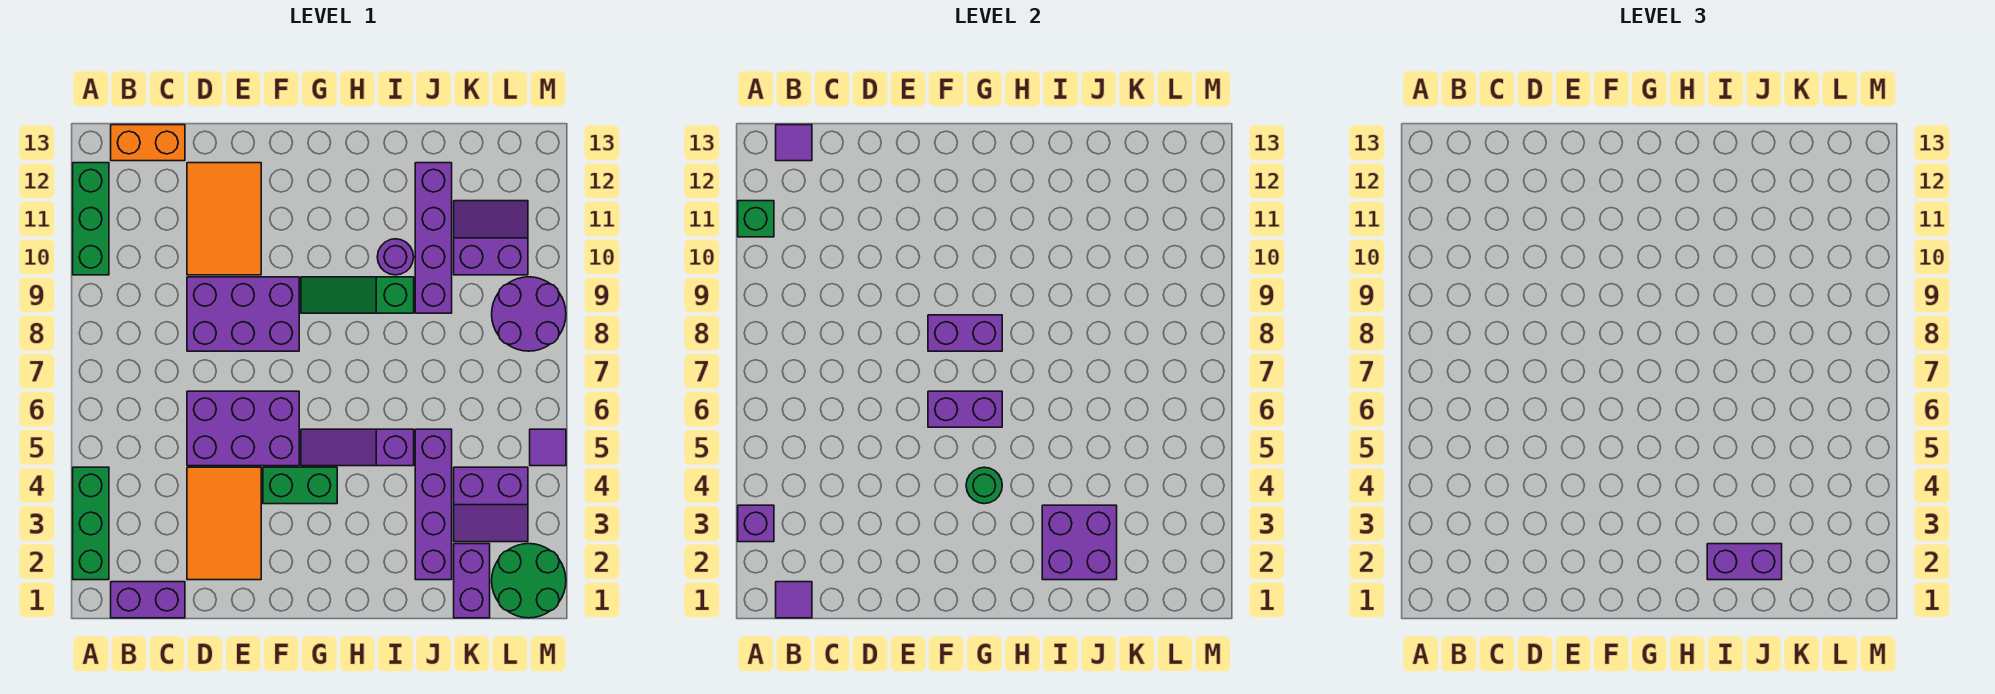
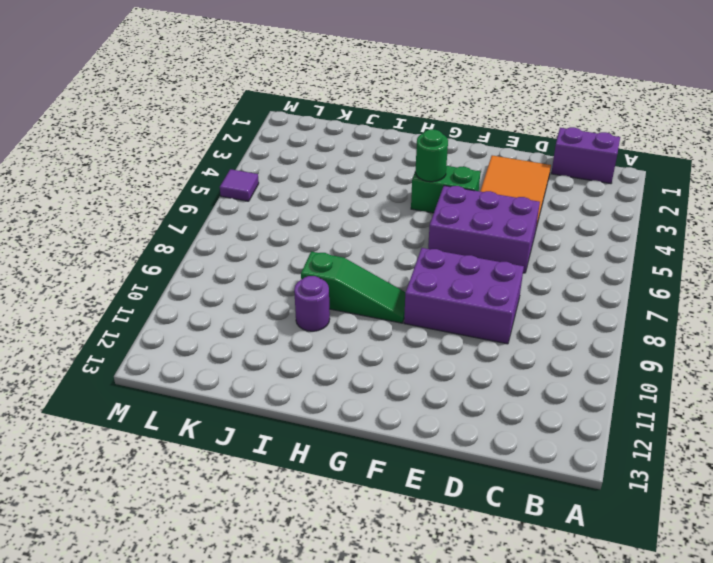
none -> green brick A2:A4 level 1
none -> green brick A10:A12 level 1
none -> orange brick B13:C13 level 1

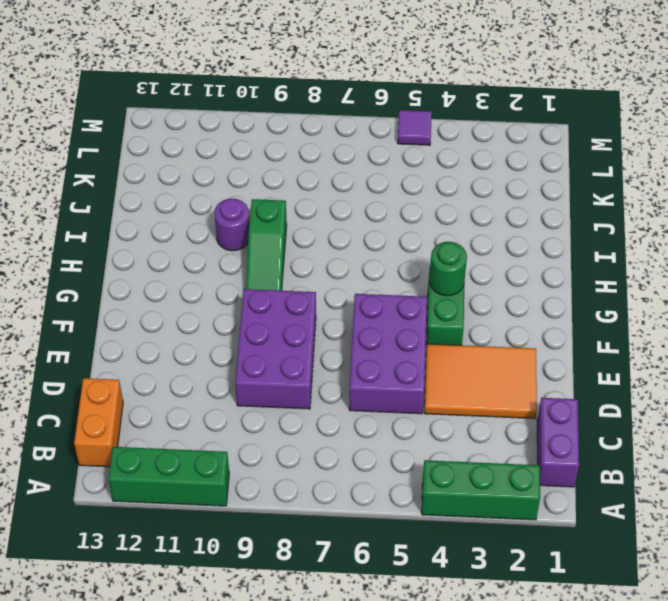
none -> orange tile D10:E12 level 1
none -> purple slope G5:I5 level 1 top I
none -> purple brick J2:J5 level 1

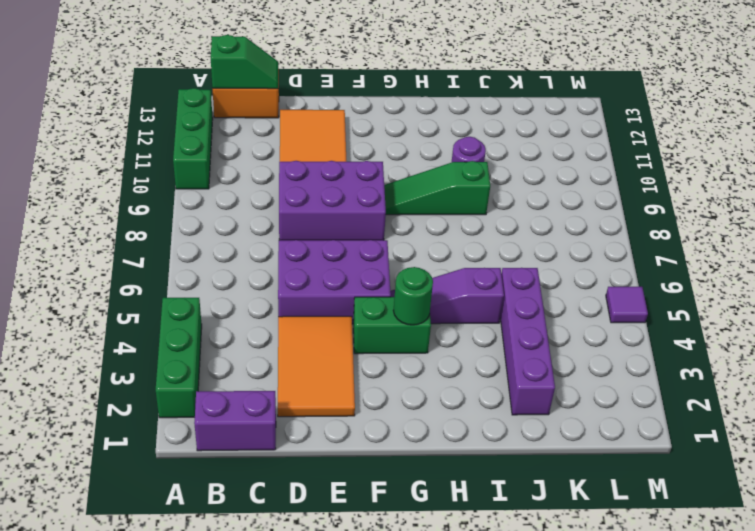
green slope B13:C13 level 2 top B -> purple tile B13 level 2
none -> purple brick J9:J12 level 1
none -> purple brick K1:K2 level 1
none -> purple slope K3:L4 level 1 top 4

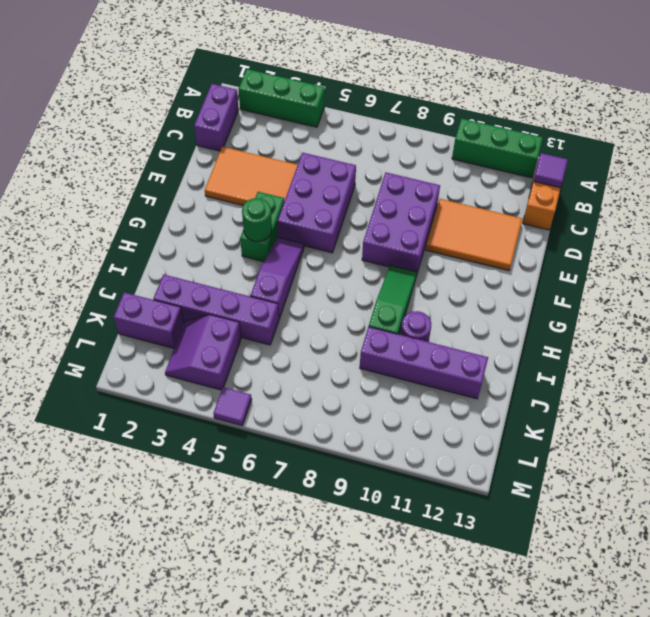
none -> purple slope K10:L11 level 1 top 10
none -> green round brick L1:M2 level 1
none -> purple round brick L8:M9 level 1

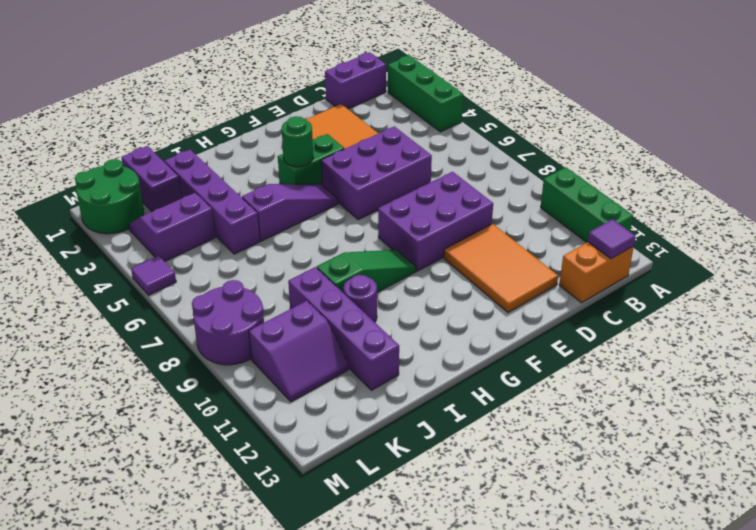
none -> purple brick A3 level 2
none -> green brick A11 level 2
none -> purple tile B1 level 2

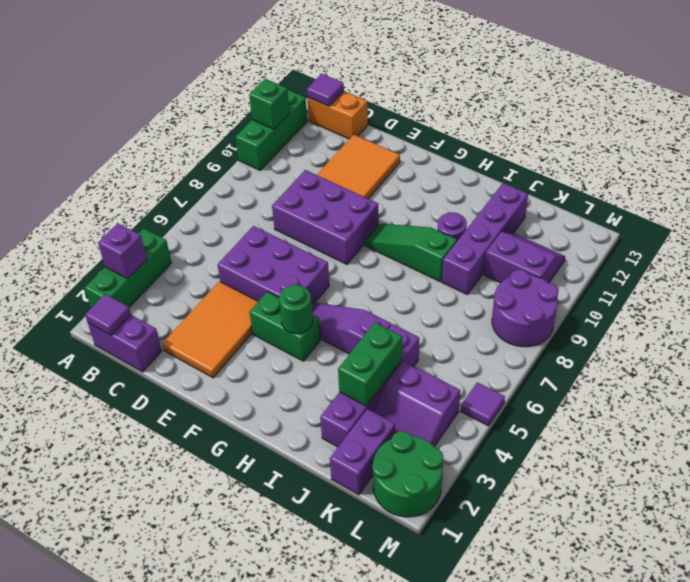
green brick J3:J4 level 2 -> purple brick I2:J3 level 2
none -> purple brick F6:G6 level 2
none -> purple brick F8:G8 level 2
none -> purple brick I2:J2 level 3

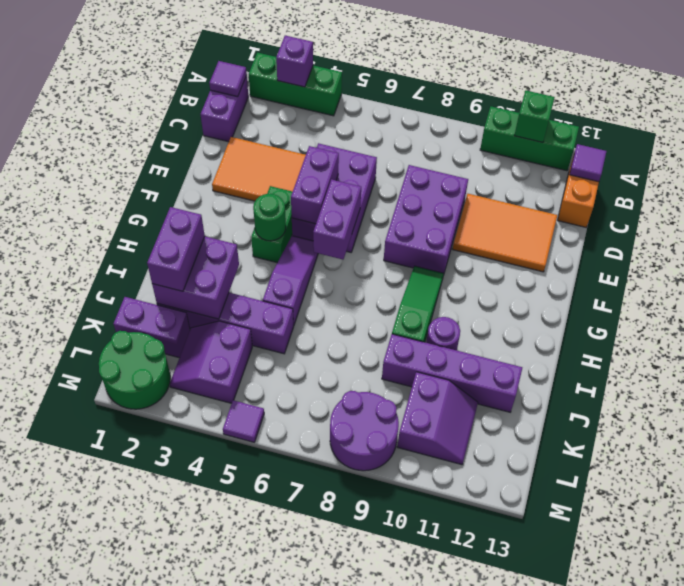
purple brick E5:F5 level 2 -> purple brick F8:G8 level 2

